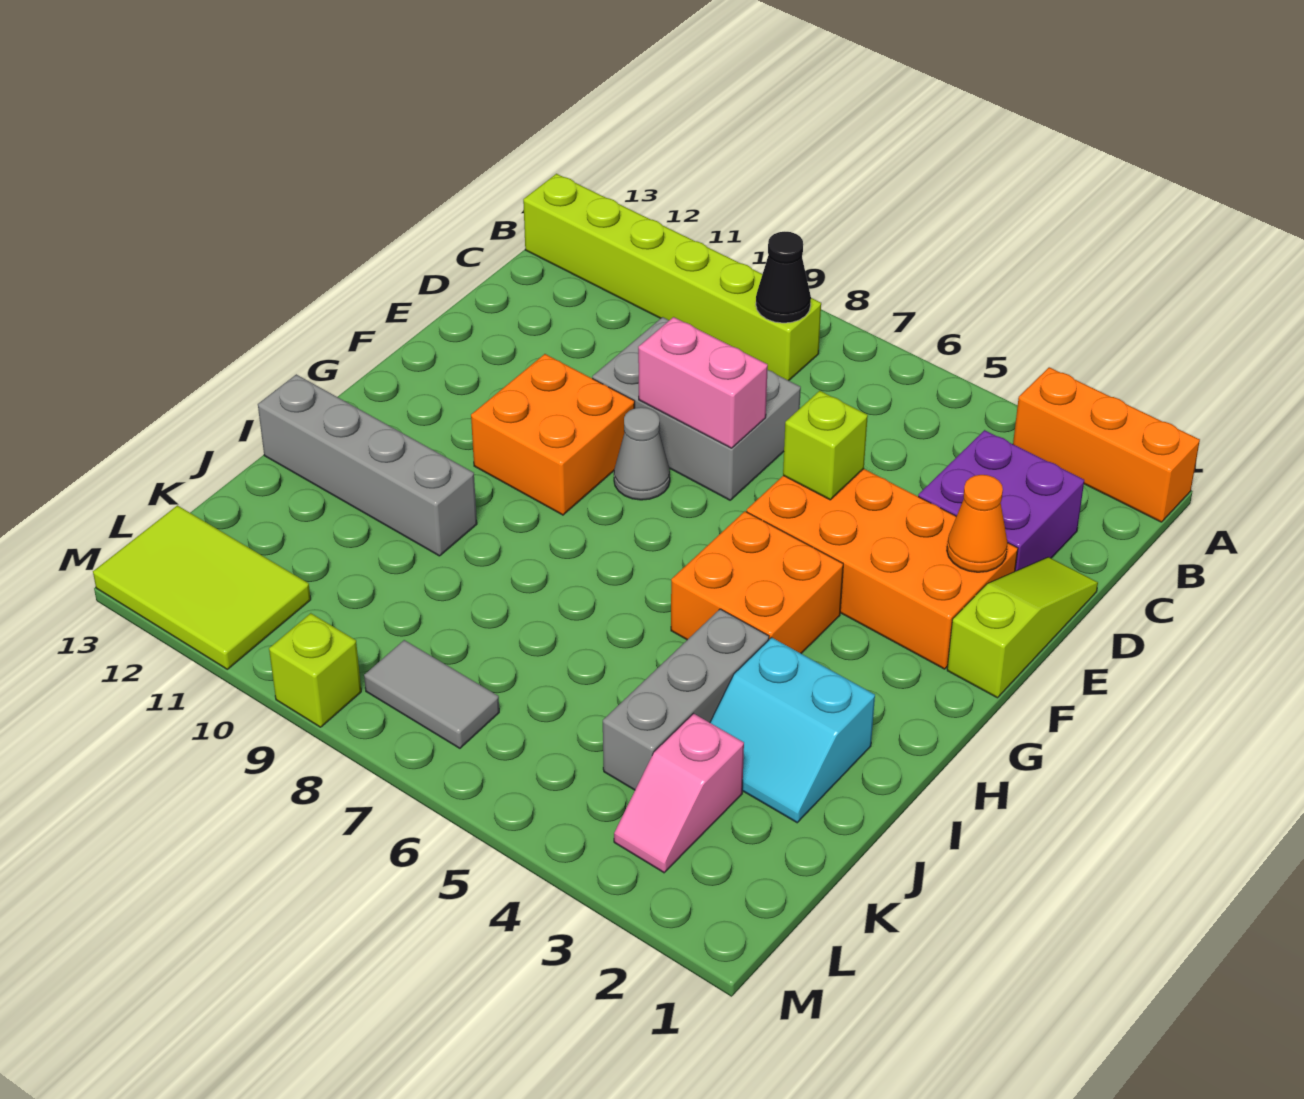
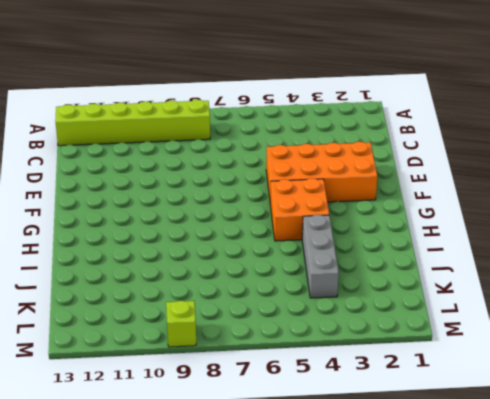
none -> orange brick A1:A3 level 1
none -> purple brick C2:D3 level 1
none -> lime slope D1:F1 level 1 top F

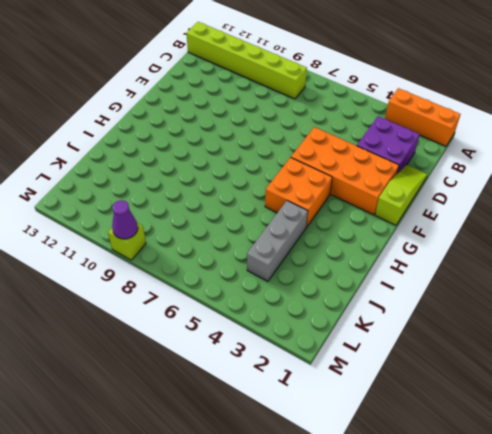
purple cone M9 level 2 -> none
none -> grey brick D7:E9 level 1
none -> grey cone F8 level 1
none -> orange brick F9:G10 level 1

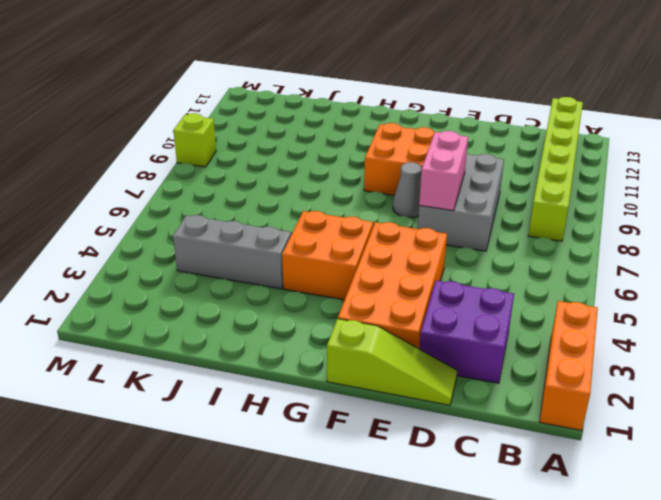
none -> cyan slope I2:J3 level 1 top I
none -> grey brick I10:I13 level 1
none -> pink slope K3:L3 level 1 top K

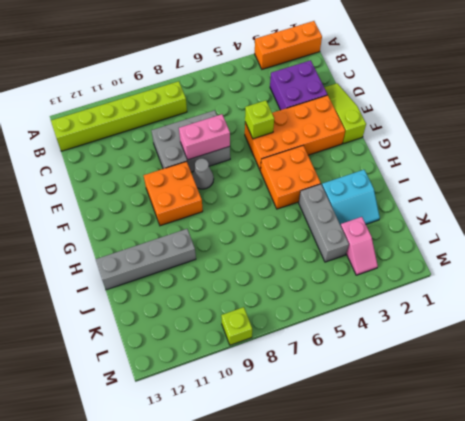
none -> grey tile L7:L8 level 1
none -> lime tile L11:M13 level 1
none -> black cone B8 level 2

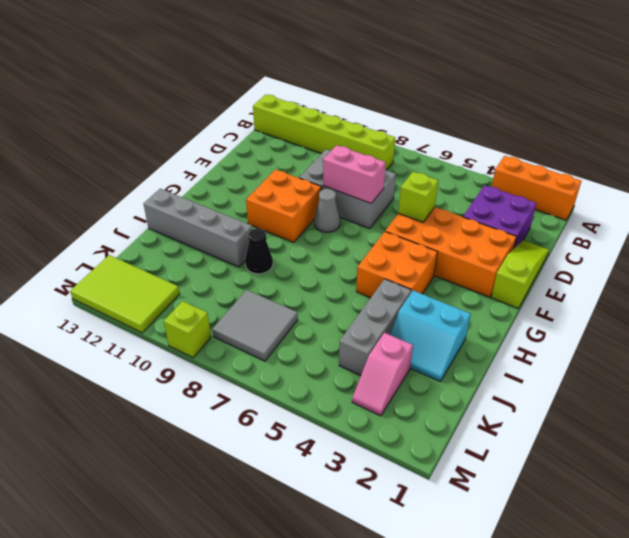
black cone I9 level 1 -> black cone B8 level 2
grey tile K7:L8 level 1 -> grey tile L7:L8 level 1
none -> orange cone E2 level 2

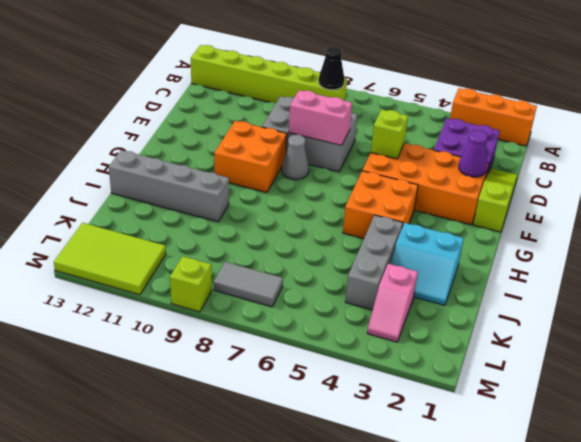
purple cone E2 level 2 -> orange cone E2 level 2

